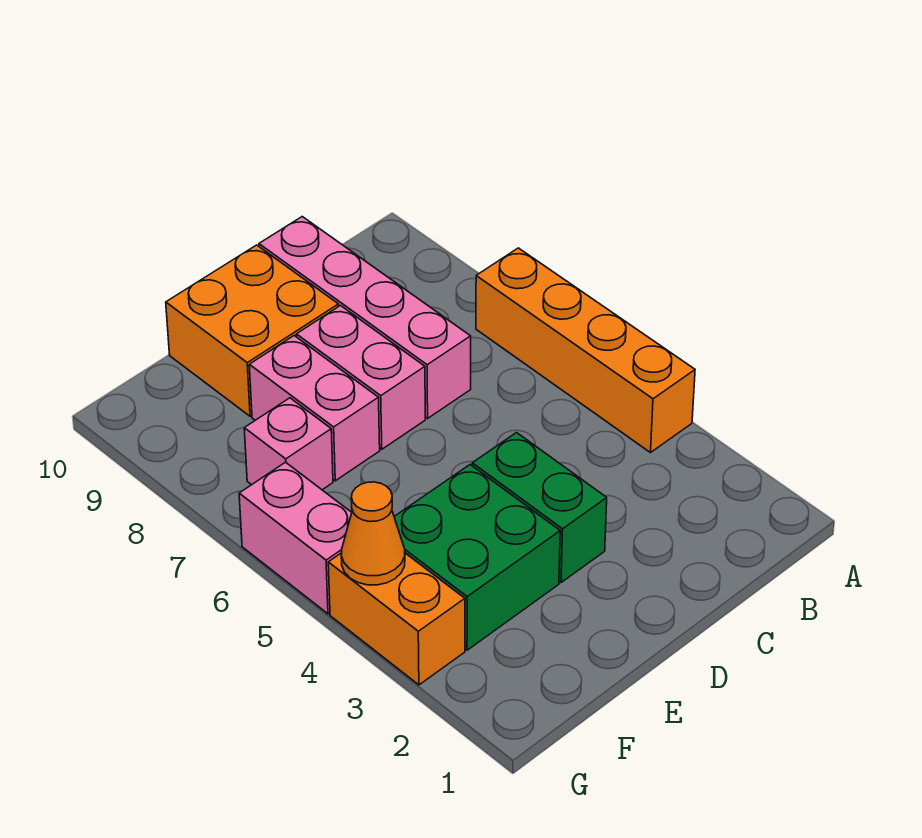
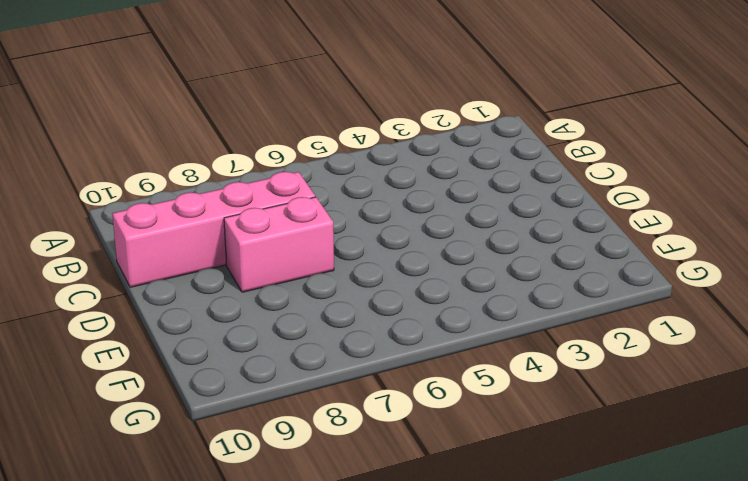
none -> orange brick A4:A7 level 1
none -> green brick D3:D4 level 1

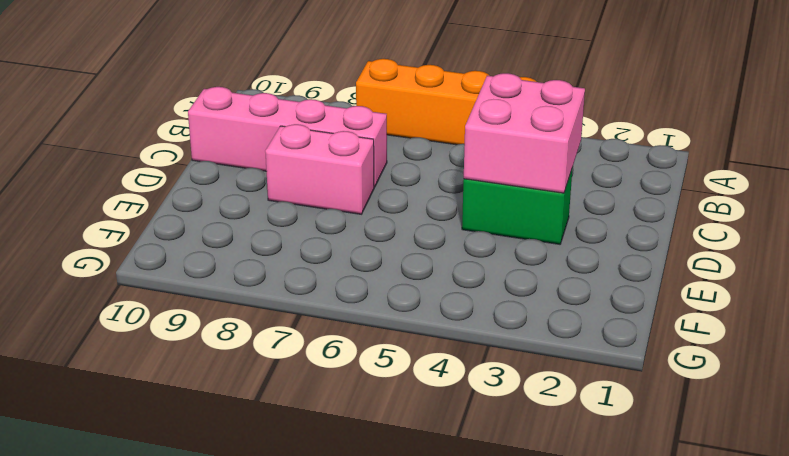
pink brick C3:D4 level 2 -> none
none -> orange brick D9:E10 level 1
none -> green brick E3:F4 level 1

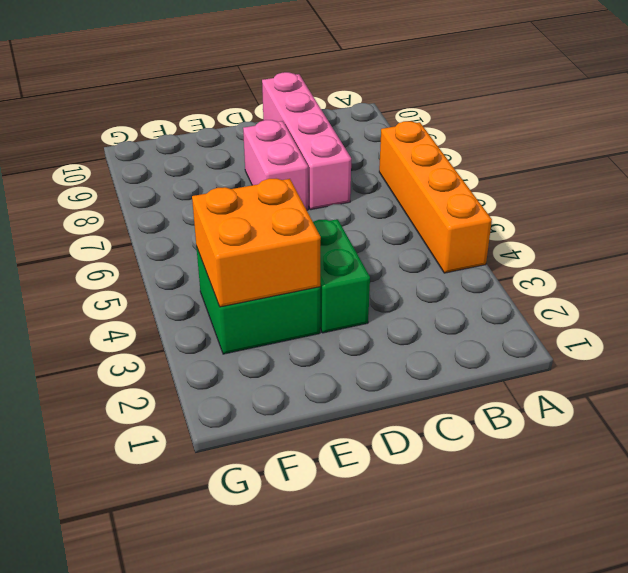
orange brick E3:F4 level 2 -> orange brick D9:E10 level 1
none -> pink brick E7:E8 level 1
none -> pink brick F7 level 1

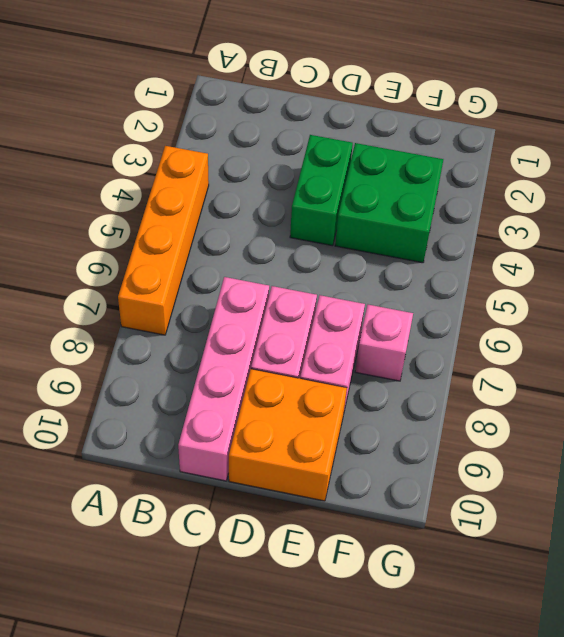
none -> orange brick G3:G4 level 1
none -> pink brick G5:G6 level 1

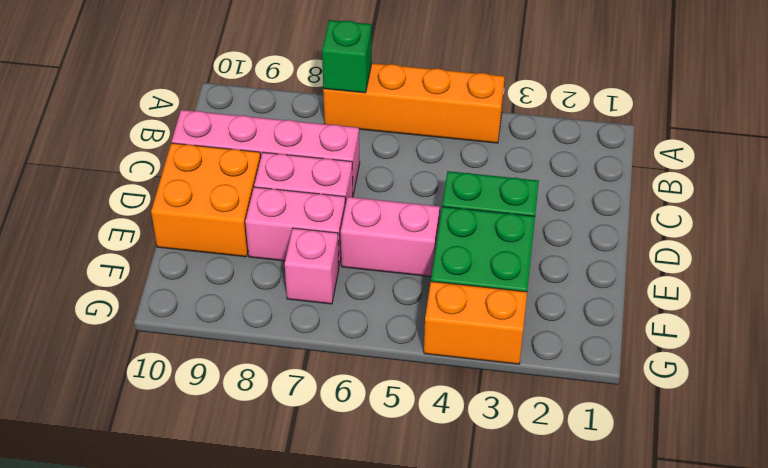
green brick A7 level 2 -> none
pink brick E5:E6 level 1 -> pink brick G5:G6 level 1
none -> orange cone G4 level 2

